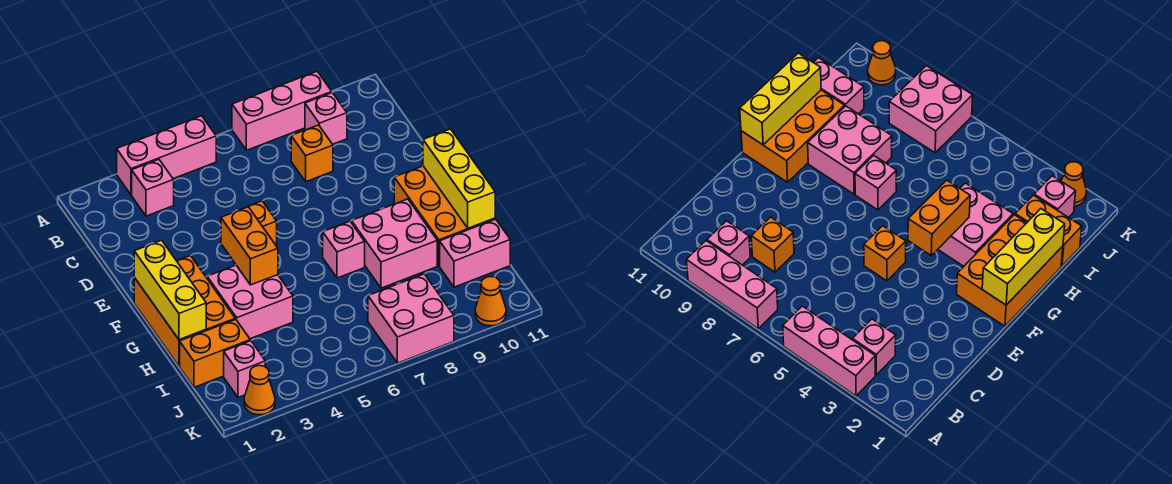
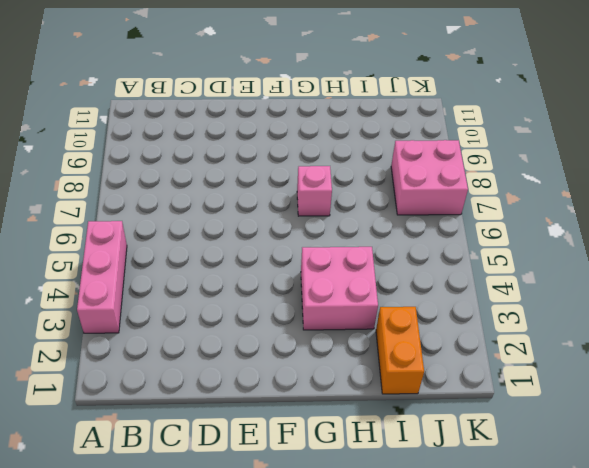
none -> pink brick A7:A9 level 1
none -> pink brick B3 level 1
none -> pink brick B9 level 1

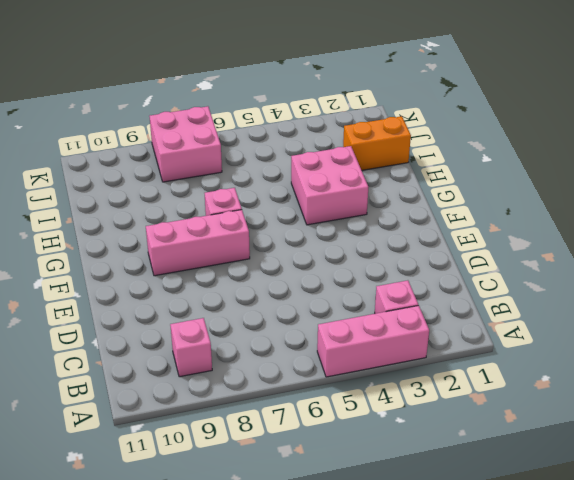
pink brick F7:F9 level 1 -> pink brick A7:A9 level 1
none -> orange brick C8 level 1
none -> orange brick E5 level 1
none -> orange brick F1:H2 level 1

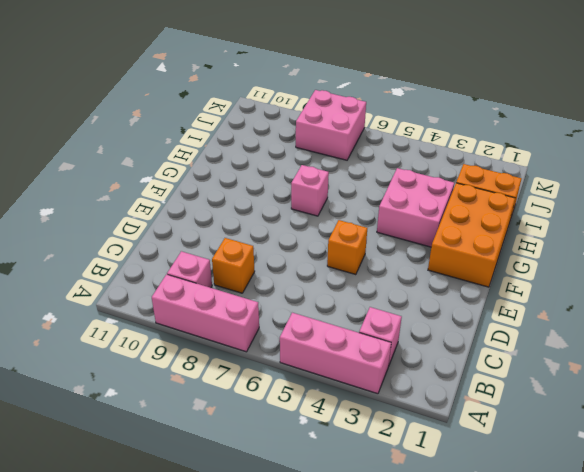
none -> orange brick F10:H11 level 1
none -> pink brick G8:H9 level 1
none -> pink brick I10:I11 level 1

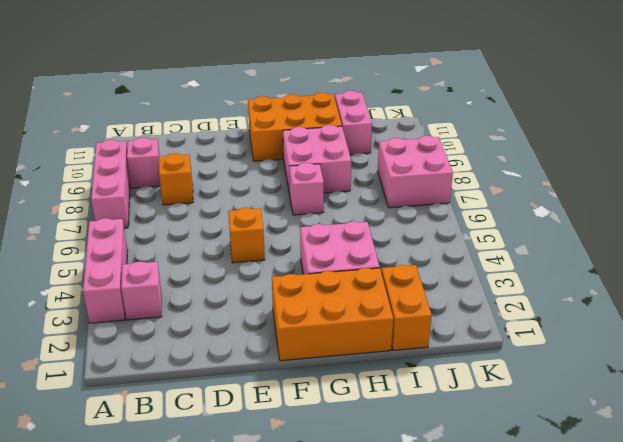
none -> pink brick J2 level 1
none -> orange cone K2 level 1
none -> orange cone K10 level 1

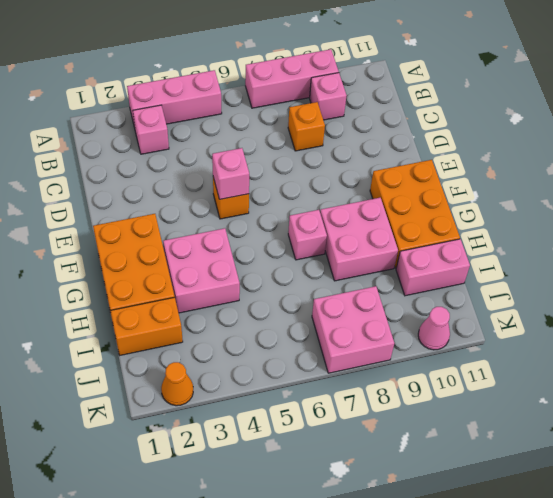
pink brick E5 level 2 -> pink brick J2 level 1
pink cone K10 level 1 -> orange cone K10 level 1
none -> yellow brick F1:H1 level 2
none -> orange brick F4:G4 level 2
none -> yellow brick F11:H11 level 2

